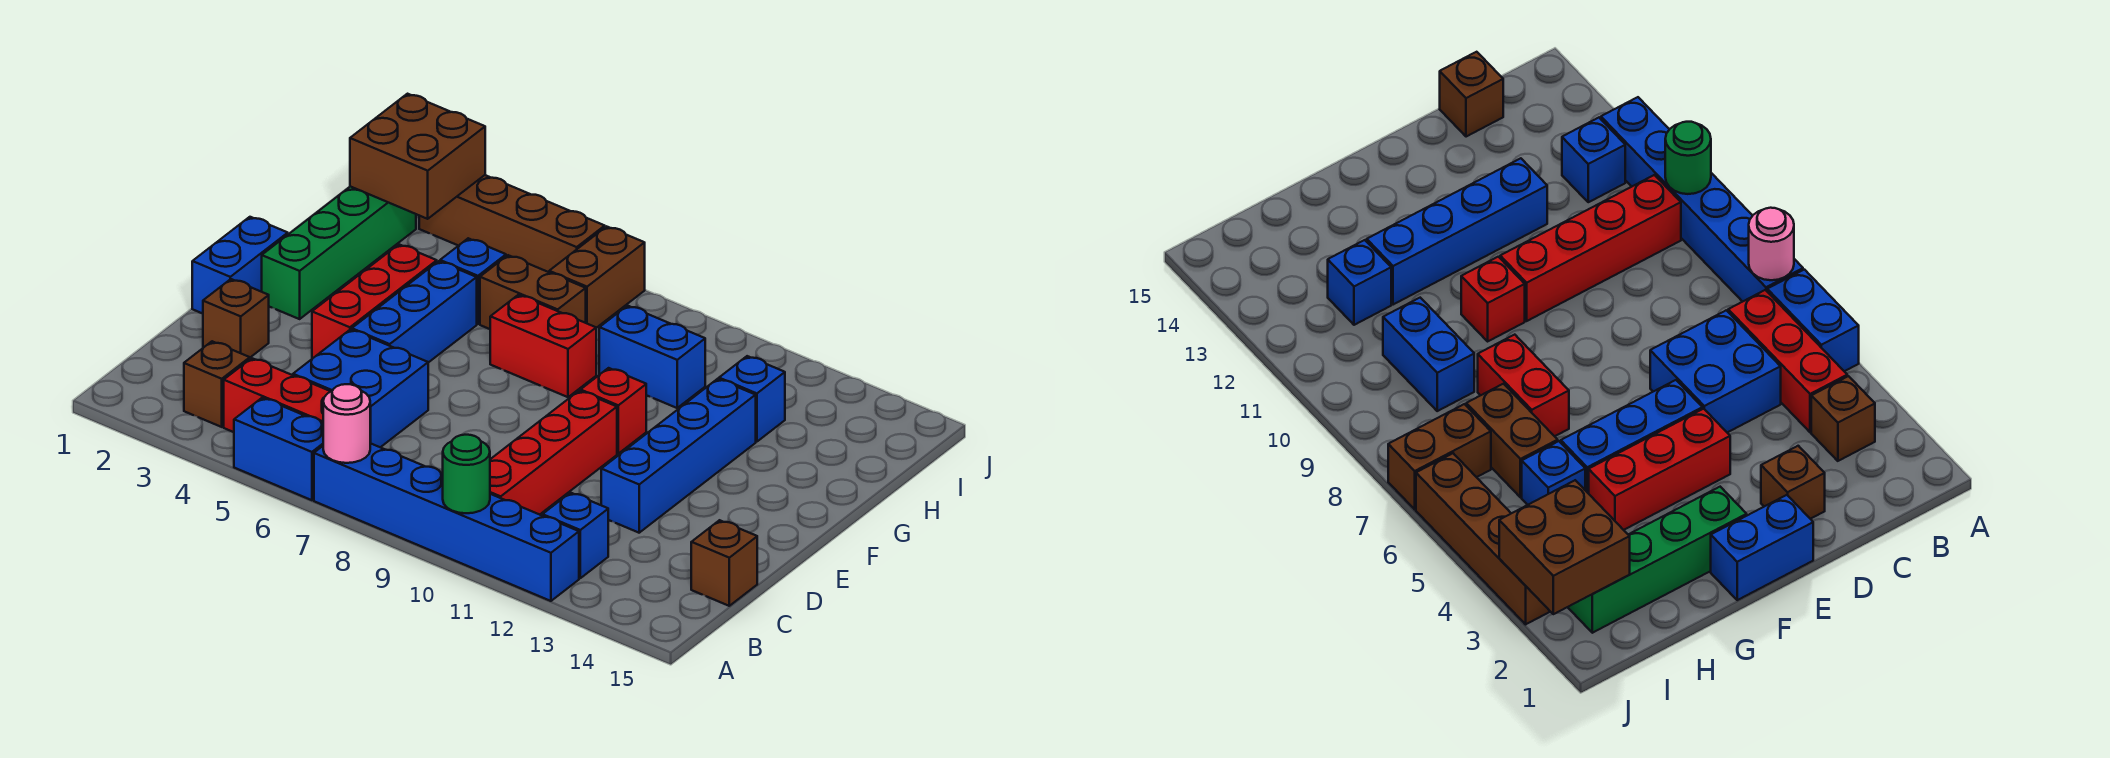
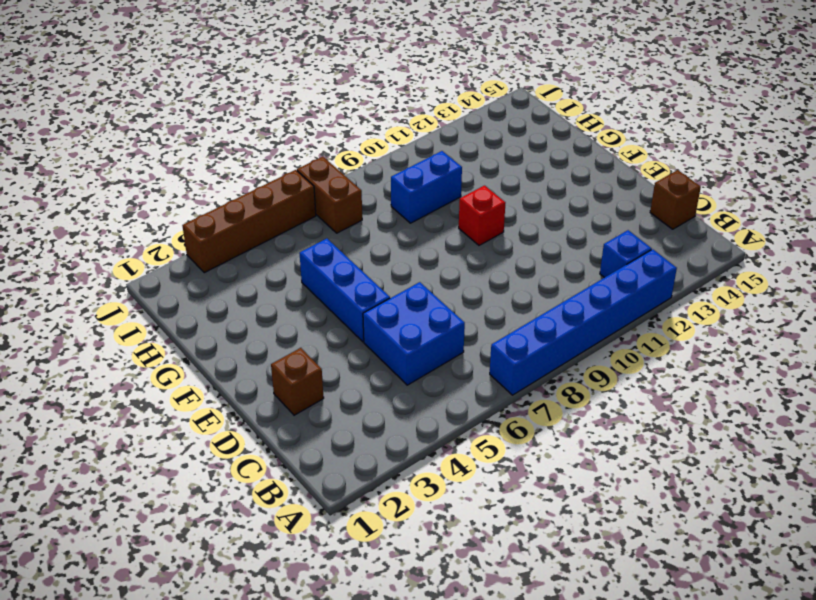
none -> blue brick A5:A6 level 1
none -> brown brick B3 level 1
none -> red brick B4:B6 level 1

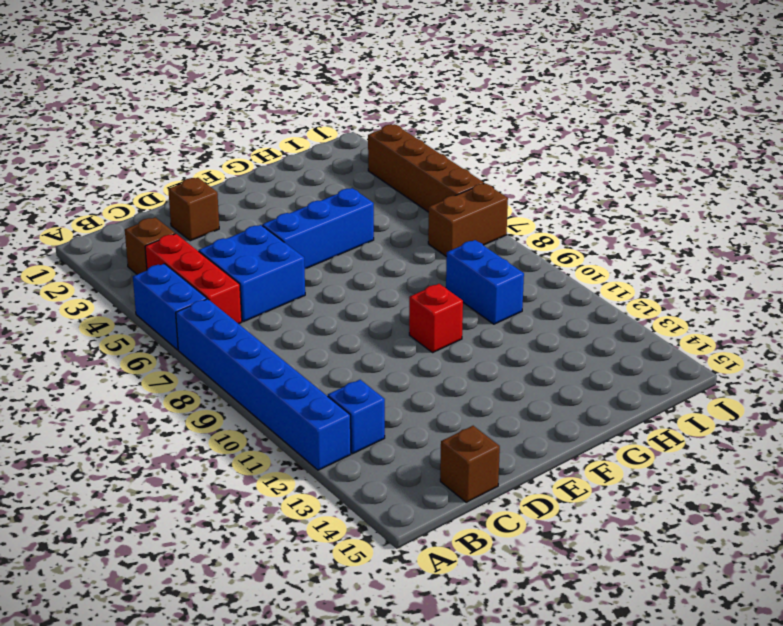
none -> red brick B10:E10 level 1
none -> blue brick D12:G12 level 1
none -> blue brick E1:F1 level 1

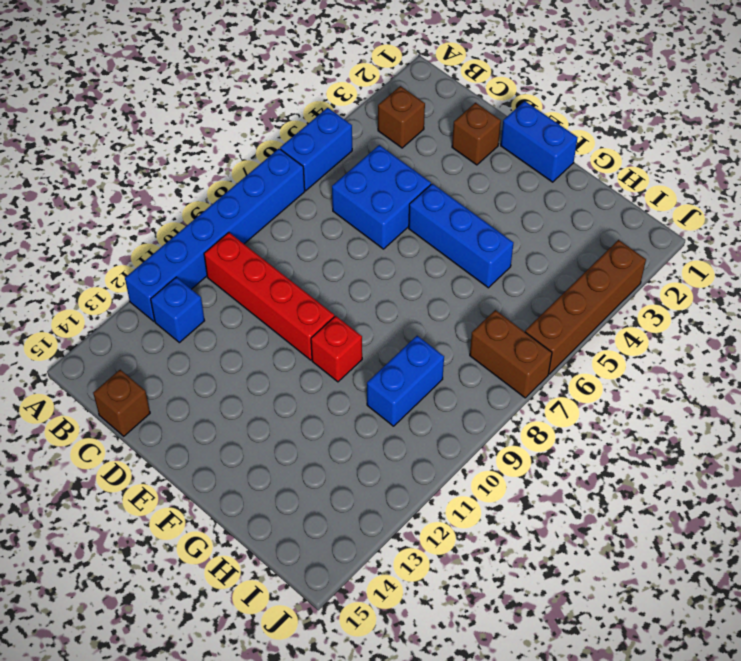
none -> red brick B4:B6 level 1
none -> blue brick D12:G12 level 1
none -> red brick E4:G4 level 1

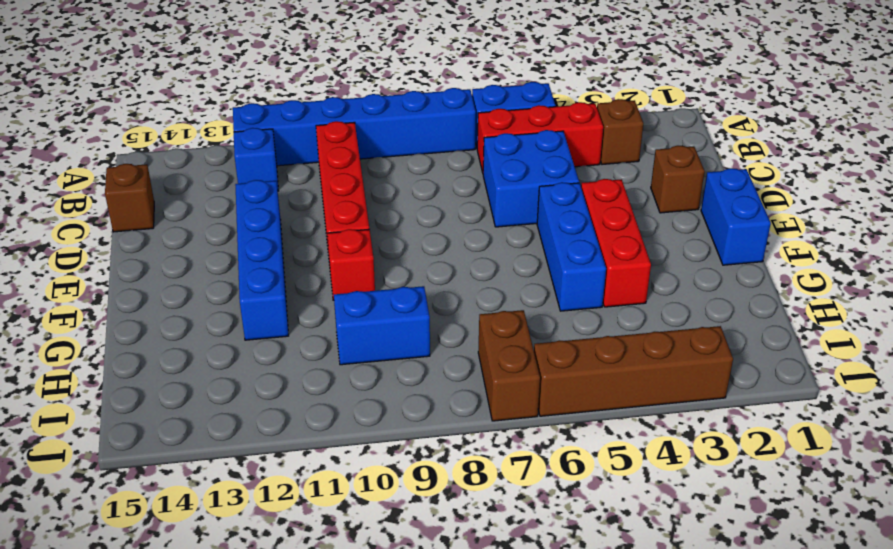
none -> green brick F2:I2 level 1
none -> red brick G7:G8 level 1
none -> blue brick H5 level 1

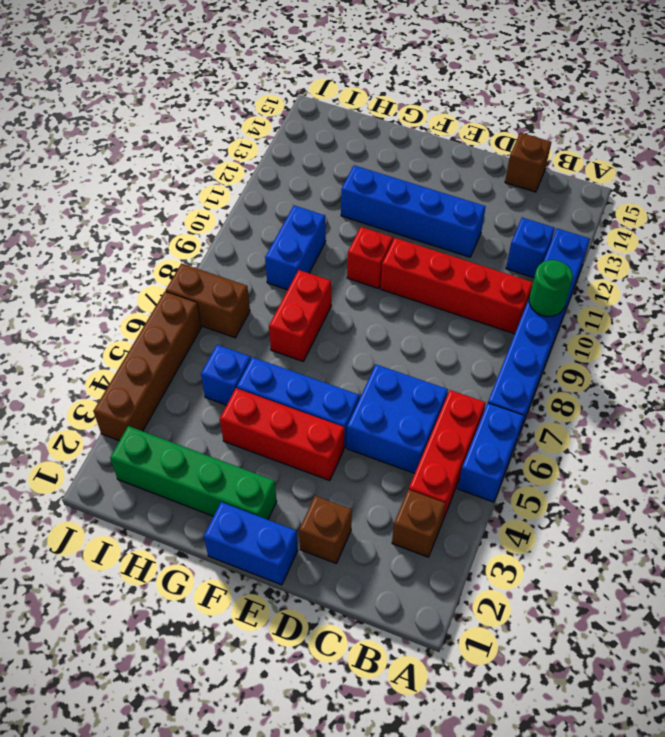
none -> brown brick H6:H7 level 1
none -> blue brick H12 level 1
none -> pink round brick A7 level 2

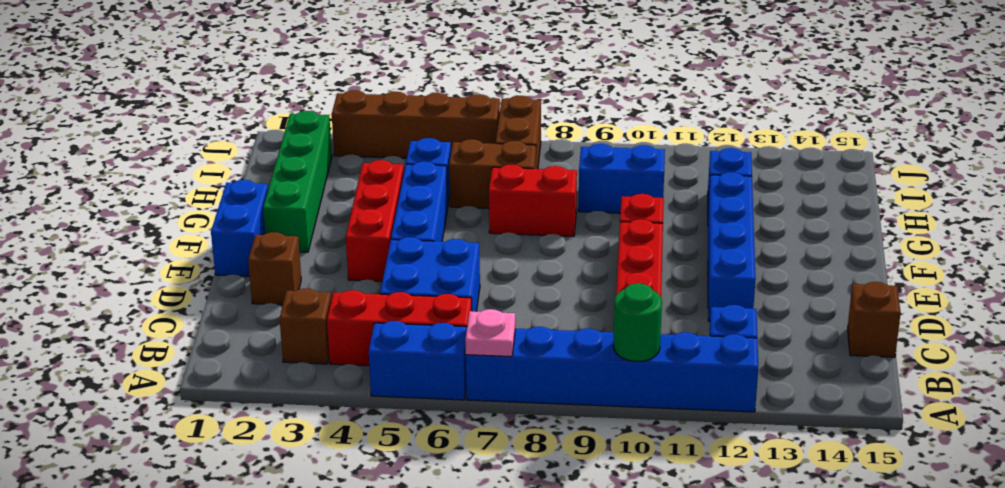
pink plate A7 level 2 -> pink round brick A7 level 2
none -> brown brick I2:J3 level 2

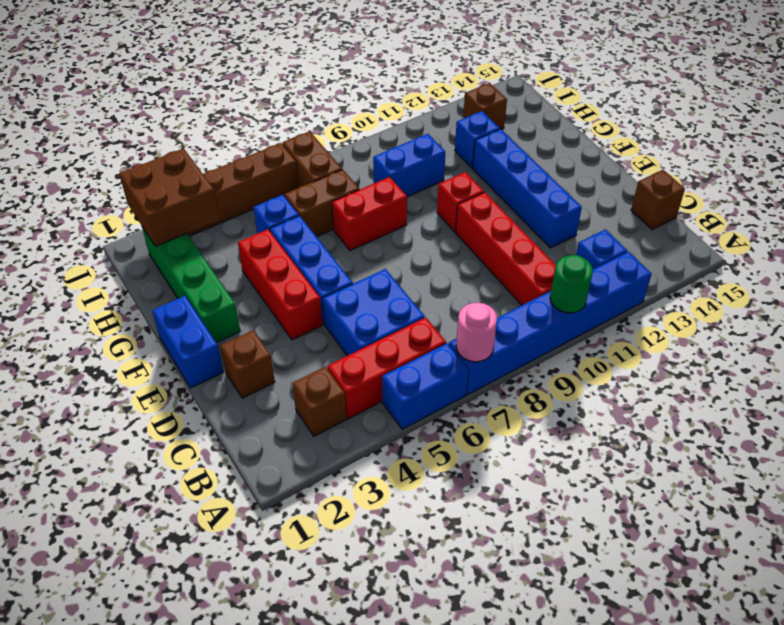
brown brick I13 level 1 -> none

